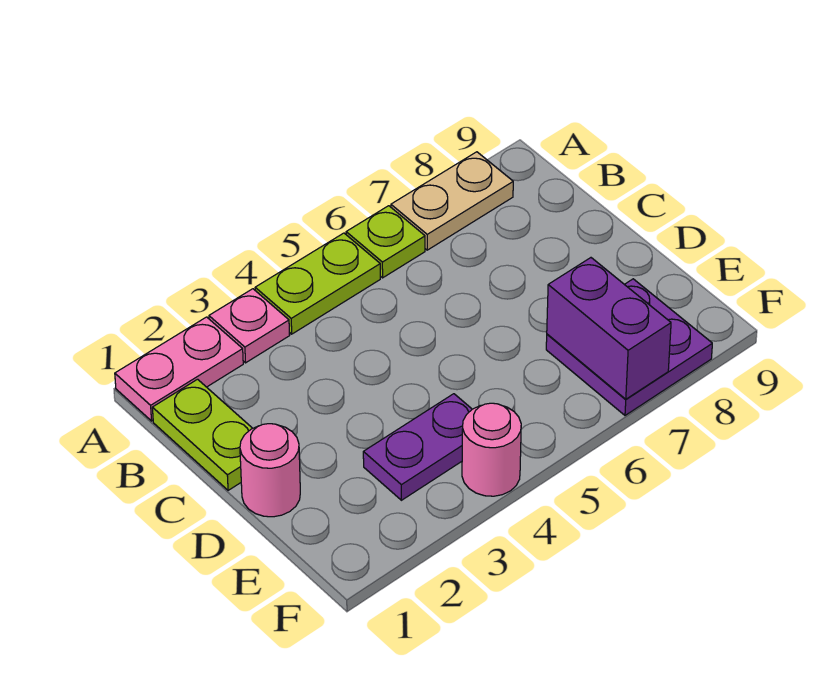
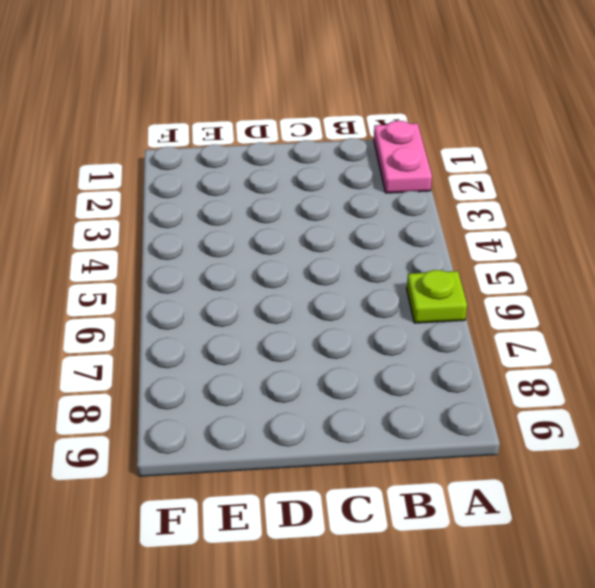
none -> pink plate A3 level 1
none -> lime plate A4:A5 level 1

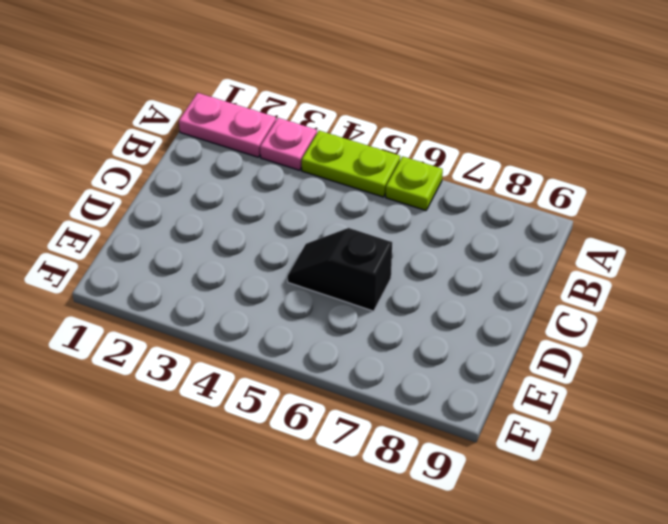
black slope D5:D6 level 1 top 6 -> none
none -> tan plate A7:A8 level 1
none -> lime plate B1:C1 level 1

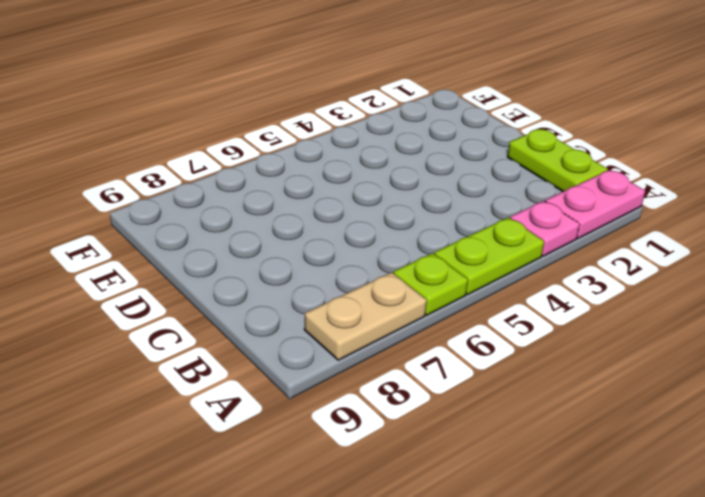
none -> pink round brick D1 level 1
none -> purple plate E3:E4 level 1

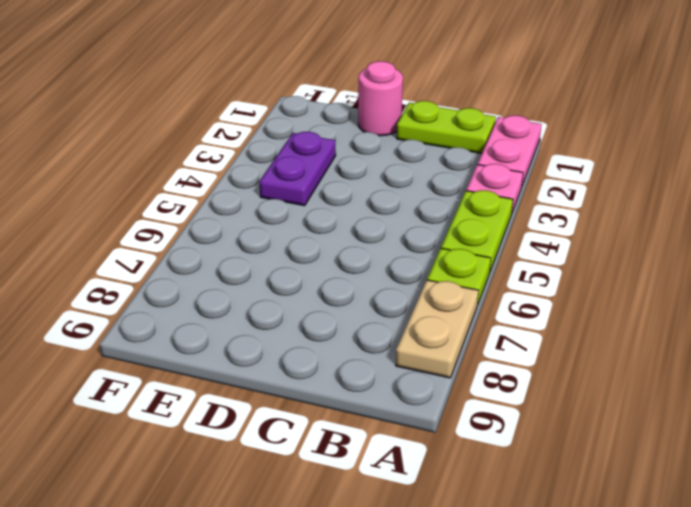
none -> purple plate E7:F8 level 1
none -> pink round brick F4 level 1

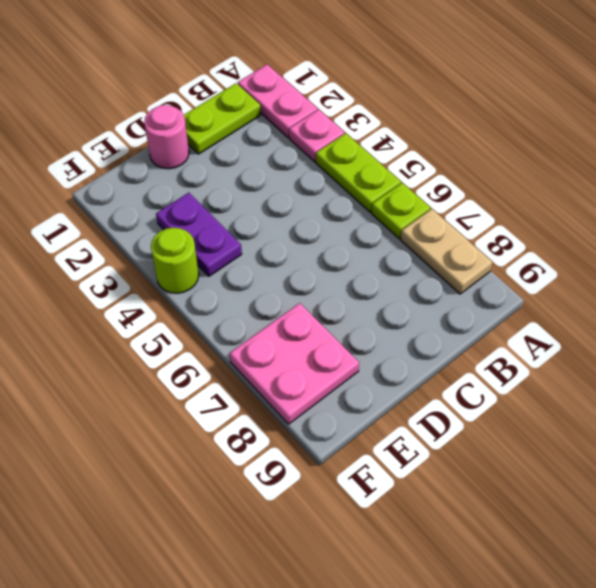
pink plate E7:F8 level 1 -> purple plate E7:F8 level 1
lime round brick F4 level 1 -> pink round brick F4 level 1
none -> purple brick E7:F7 level 2

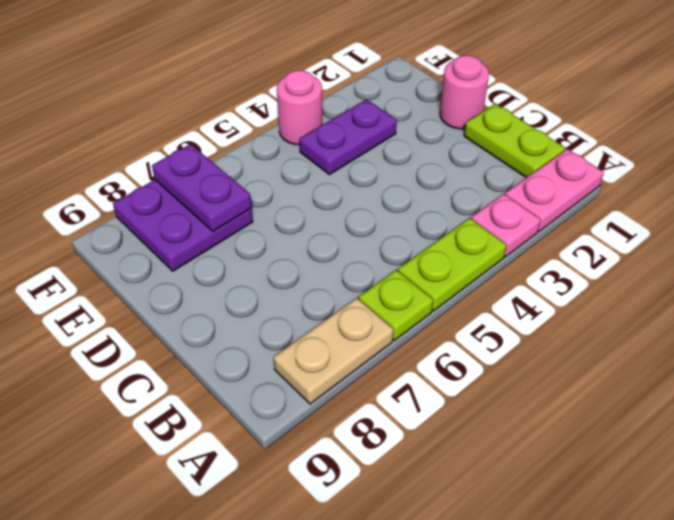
purple plate E7:F7 level 2 -> purple brick E7:F7 level 2

